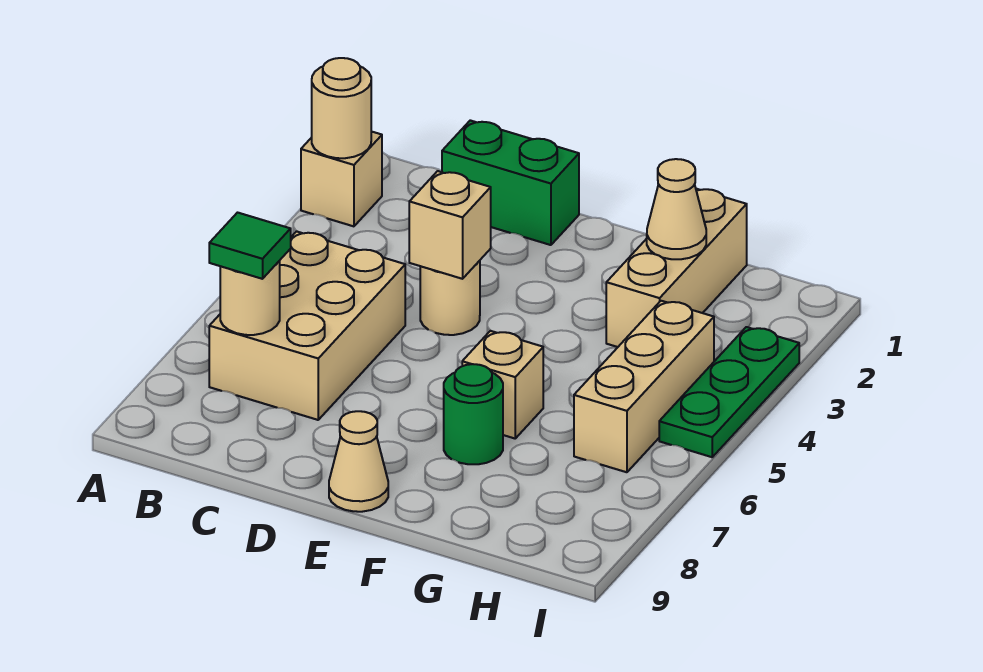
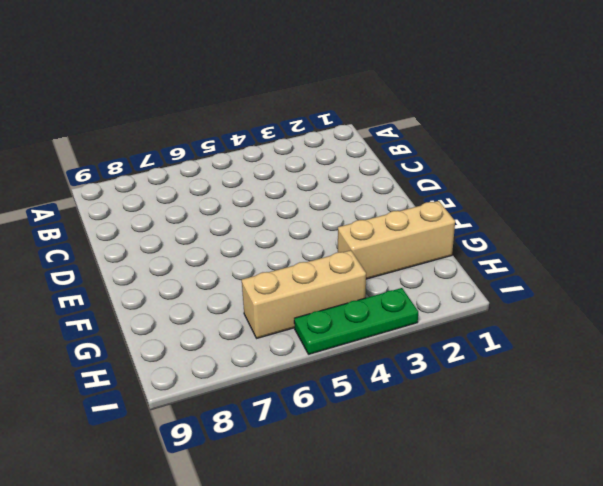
none -> tan brick A2 level 1
none -> tan brick B5:C7 level 1
none -> green brick C1:D1 level 1

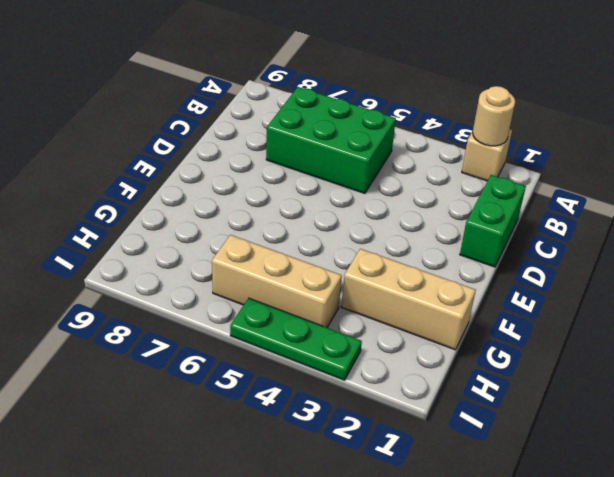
green brick B5:C7 level 1 -> tan brick B5:C7 level 1
none -> tan round brick D4 level 1
none -> tan cone E9 level 1
none -> tan brick F6 level 1

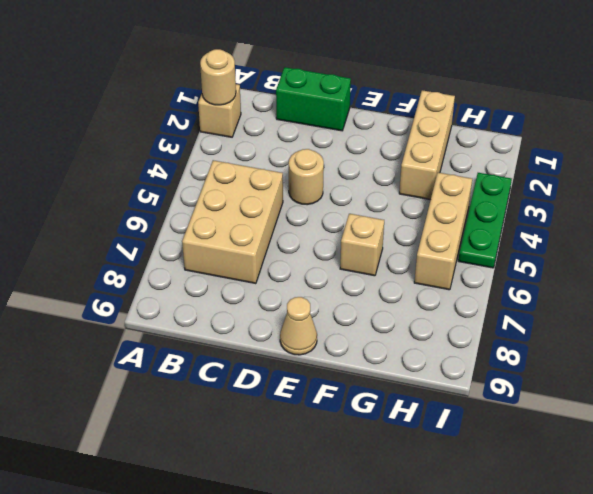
none -> green round brick F7 level 1
none -> tan round brick B7 level 2
none -> tan brick D4 level 2

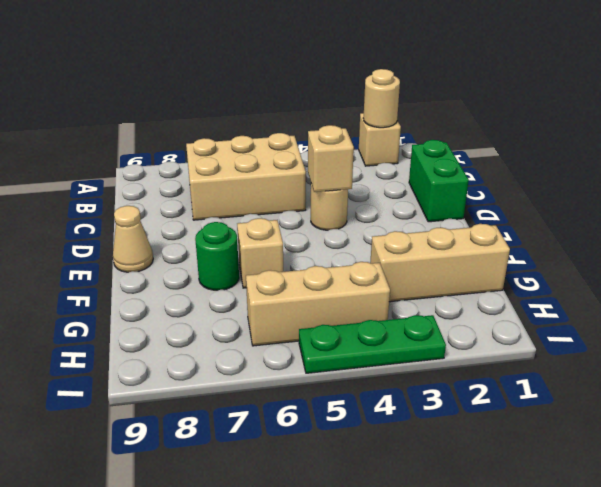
none -> tan round brick B7 level 2
none -> tan cone G2 level 2
none -> green tile B7 level 3

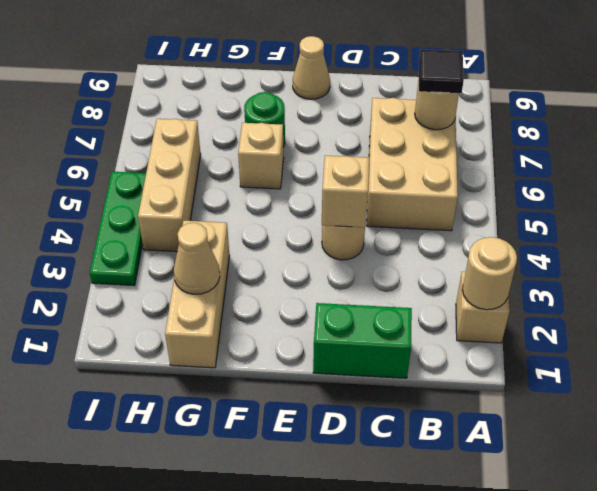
black tile B7 level 3 -> green tile B7 level 3

